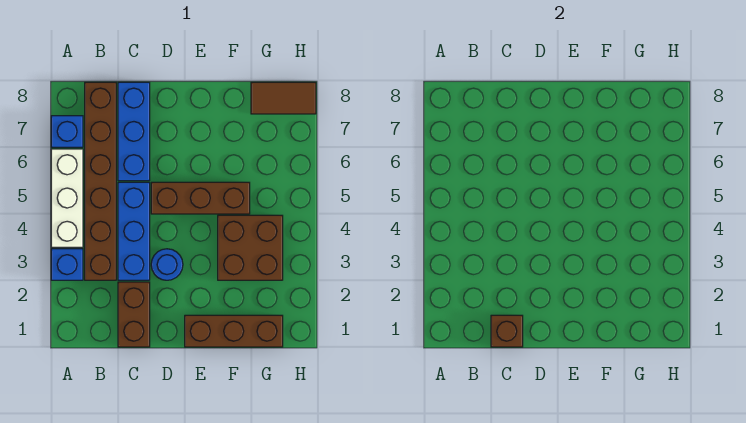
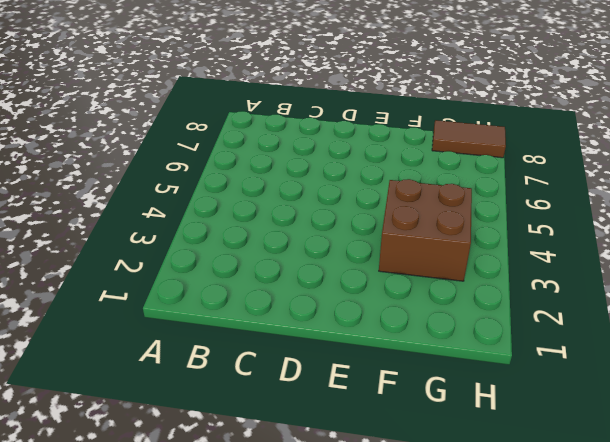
none -> blue brick A3 level 1
none -> white brick A4:A6 level 1
none -> blue brick A7 level 1

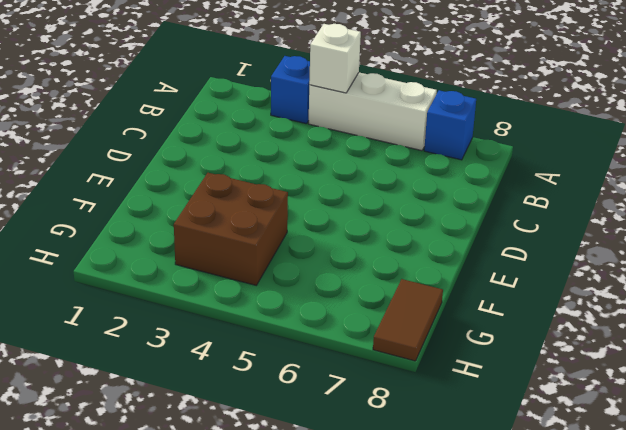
white brick A4 level 2 -> none
none -> brown brick B3:B8 level 1
none -> brown brick C1:C2 level 1
none -> blue brick C3:C5 level 1

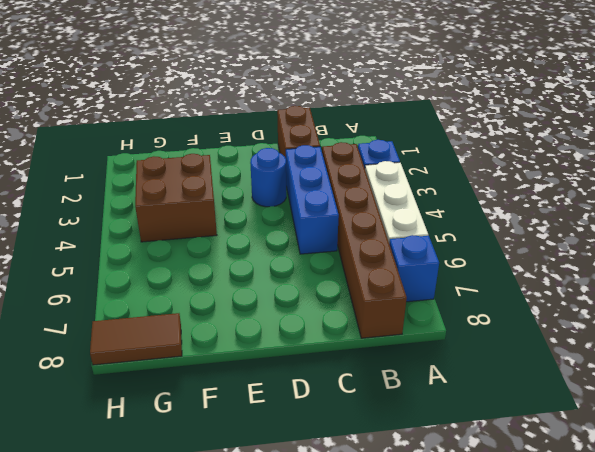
none -> blue brick C6:C8 level 1
none -> brown brick D5:F5 level 1
none -> brown brick E1:G1 level 1

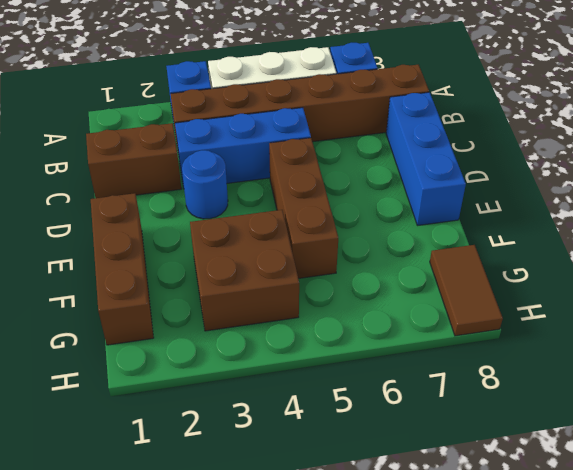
blue brick C8:E8 level 1 -> blue brick C6:C8 level 1
none -> brown brick C1 level 2

